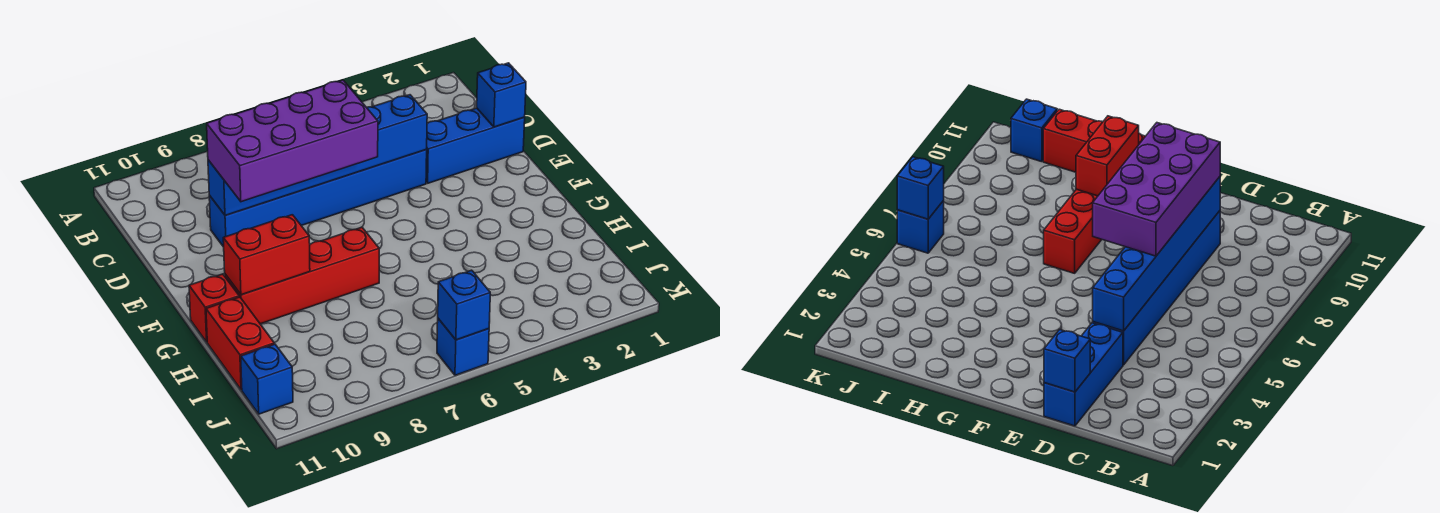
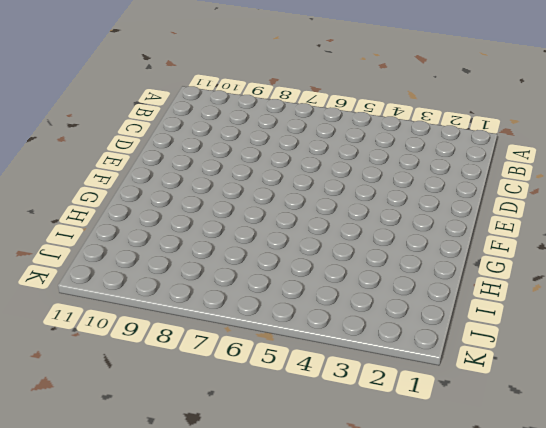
none -> blue brick D1:D3 level 1
none -> blue brick D4:D9 level 1
none -> red brick G7:G10 level 1

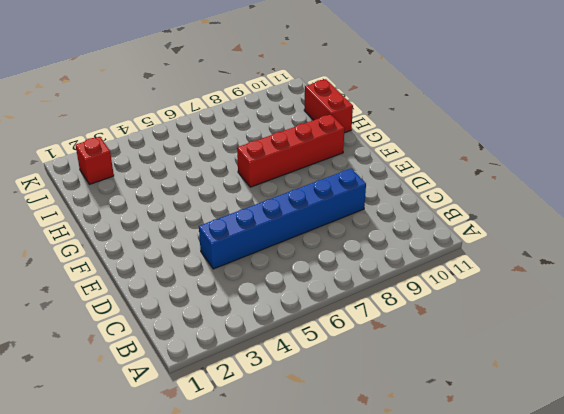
red brick J2 level 1 -> red brick G11 level 1
none -> blue brick D1:D3 level 1
none -> blue brick J11 level 1
none -> blue brick K6 level 1

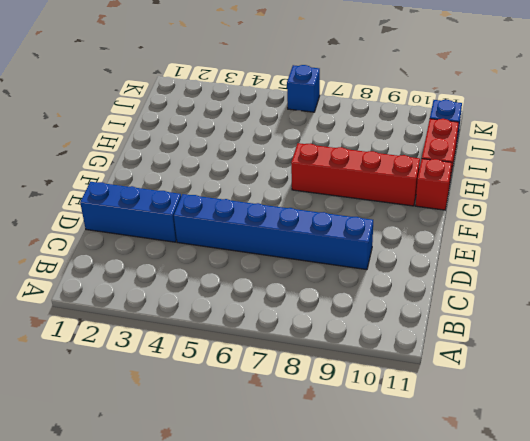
none -> blue brick D1 level 2
none -> blue brick D4:D9 level 2
none -> red brick G9:G10 level 2

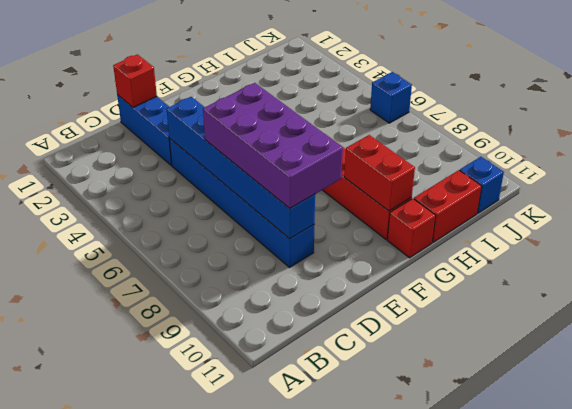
red brick D1 level 2 -> blue brick D1 level 2
none -> blue brick K6 level 2

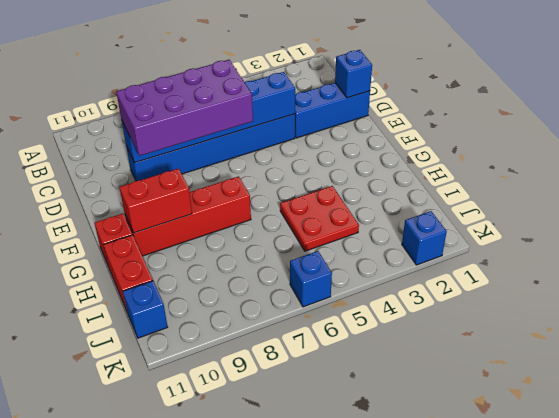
red plate H4:I5 level 1 -> none
blue brick K2 level 1 -> blue brick K6 level 2

